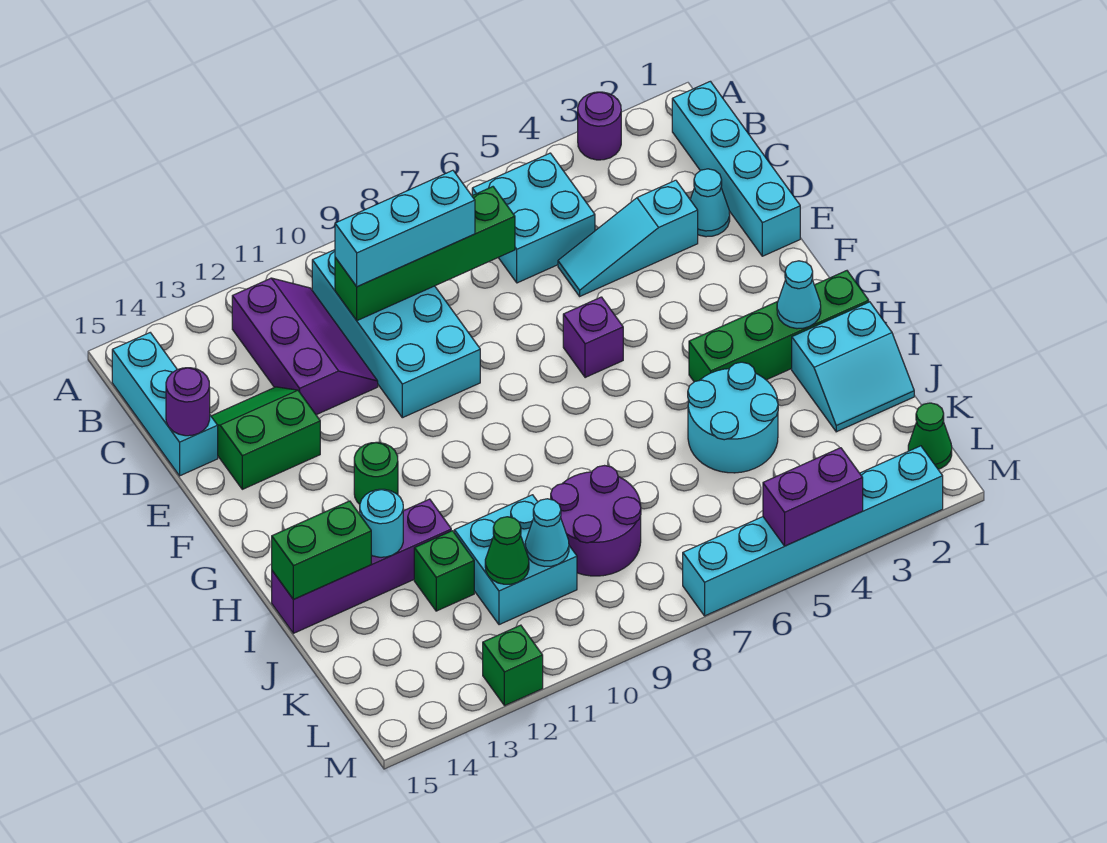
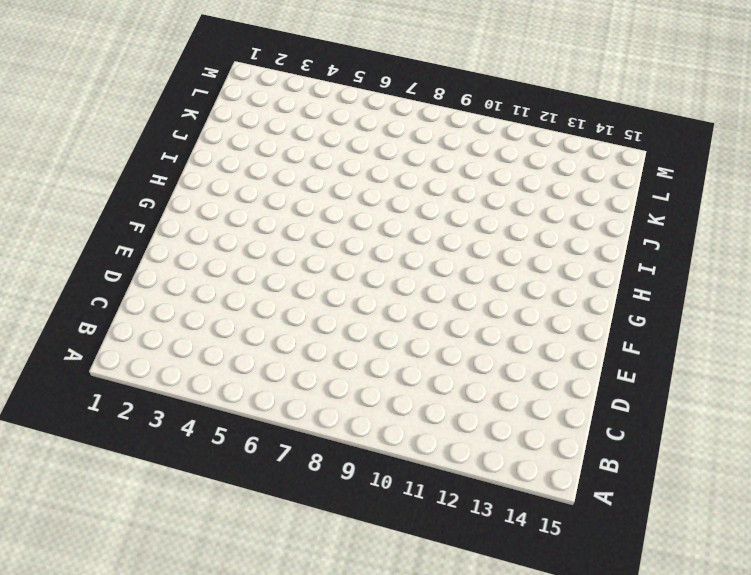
none -> purple round brick A3 level 1
none -> cyan brick B1:E1 level 1
none -> cyan brick B5:C6 level 1
none -> cyan brick B9:E10 level 1

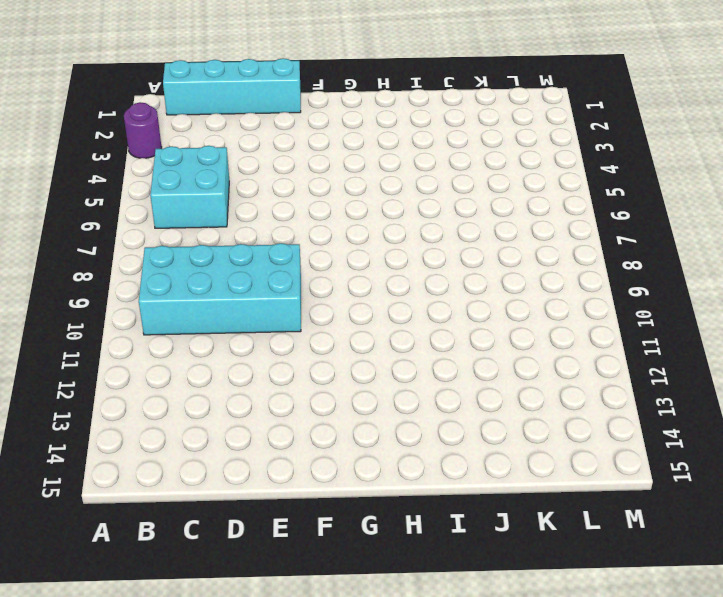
none -> purple slope B11:D12 level 1 top 12
none -> cyan brick B15:D15 level 1
none -> cyan cone D2 level 1
none -> cyan slope D3:D5 level 1 top 3

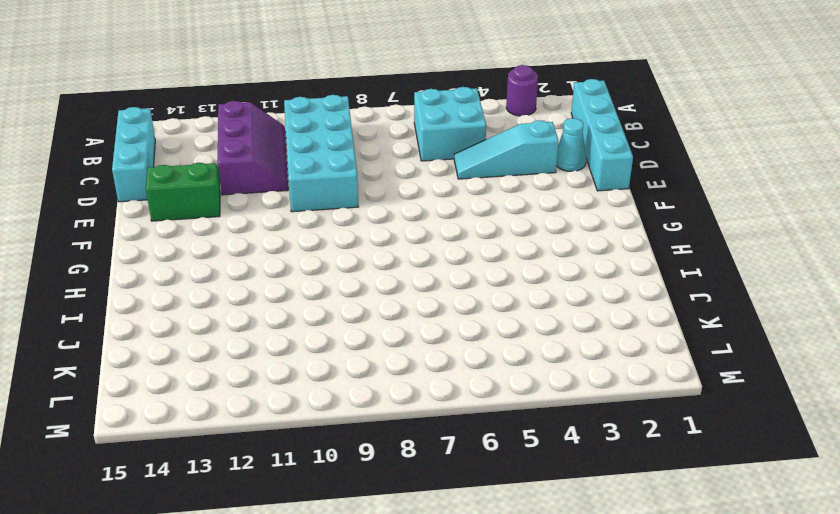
none -> purple brick F6 level 1
none -> green round brick G12 level 1
none -> green brick H1:H4 level 1
none -> cyan slope I1:J2 level 1 top I

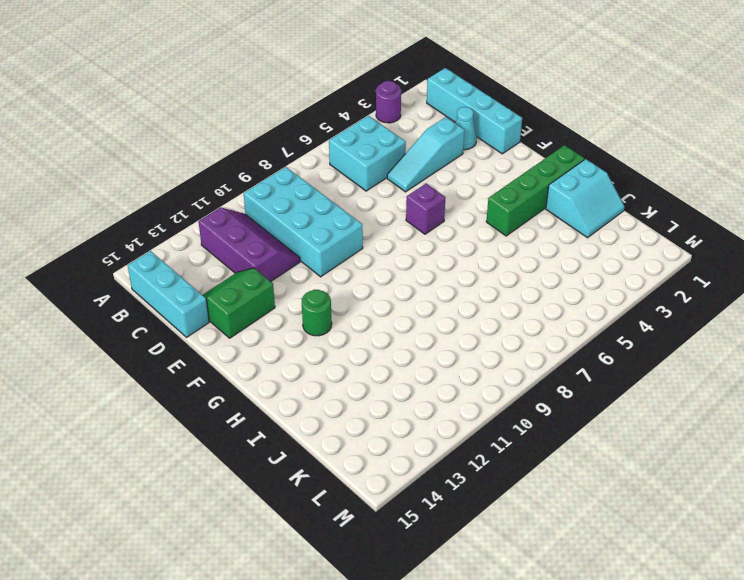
none -> cyan round brick I4:J5 level 1
none -> purple brick I12:I15 level 1
none -> purple round brick J8:K9 level 1
none -> cyan brick J10:K11 level 1

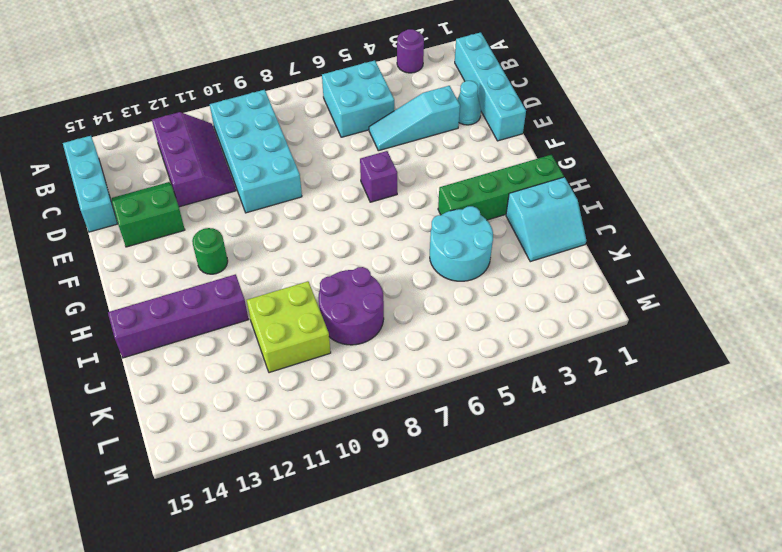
lime brick J10:K11 level 1 -> cyan brick J10:K11 level 1
none -> green brick J12 level 1
none -> green cone L1 level 1
none -> cyan brick M2:M7 level 1
none -> green brick M12 level 1

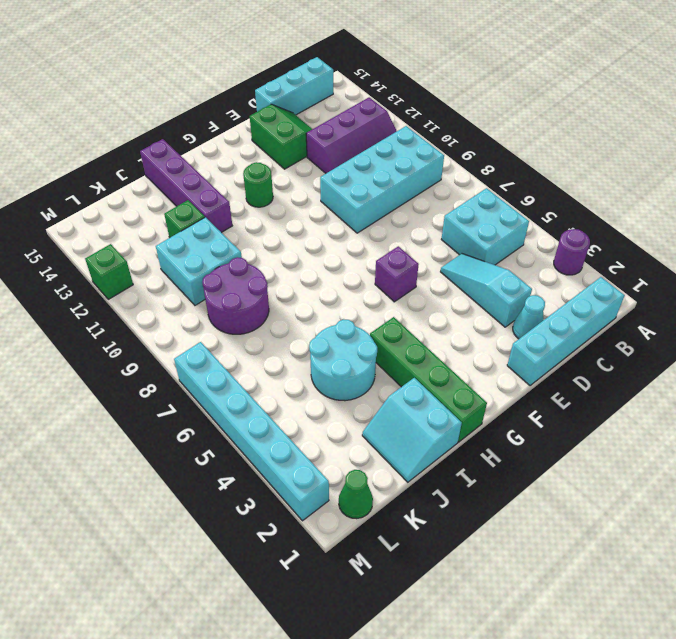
none -> green brick C7:C10 level 2
none -> purple round brick D15 level 2
none -> cyan cone H2 level 2
none -> cyan round brick I13 level 2

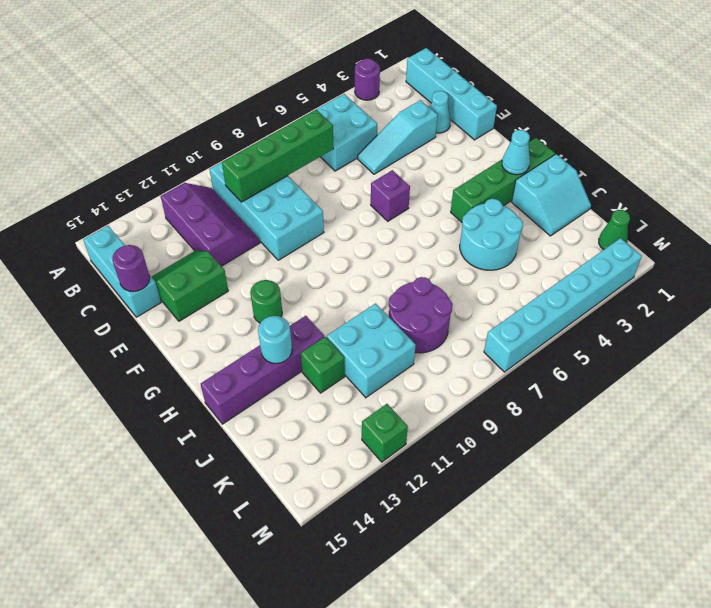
none -> green brick I14:I15 level 2
none -> cyan cone K10 level 2
none -> green cone K11 level 2
none -> purple brick M4:M5 level 2

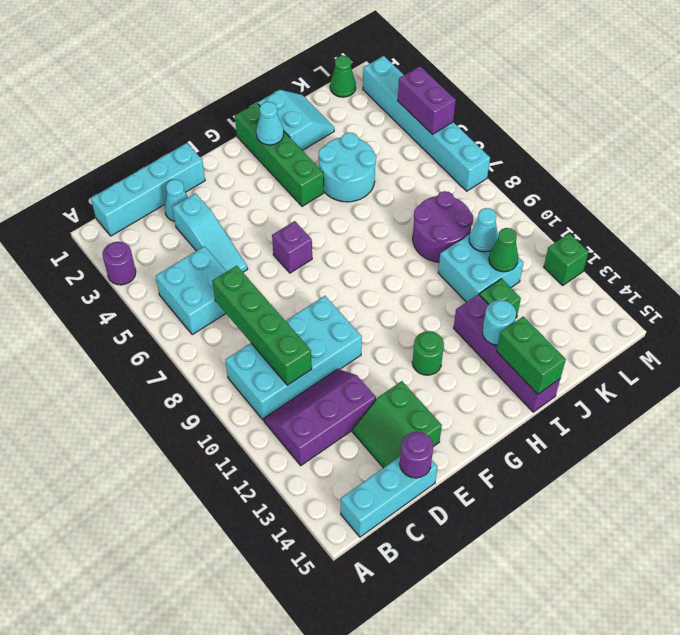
none -> cyan brick C8:C10 level 3

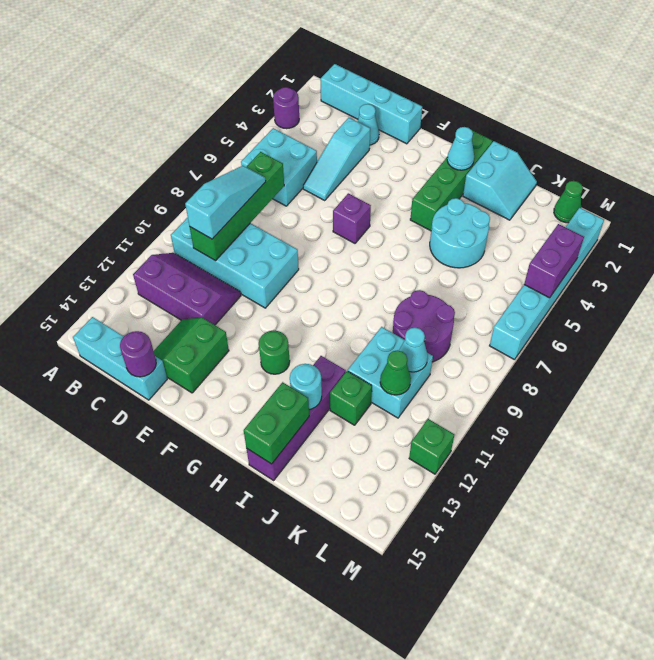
cyan slope C8:C10 level 3 top 10 -> cyan brick C8:C10 level 3

